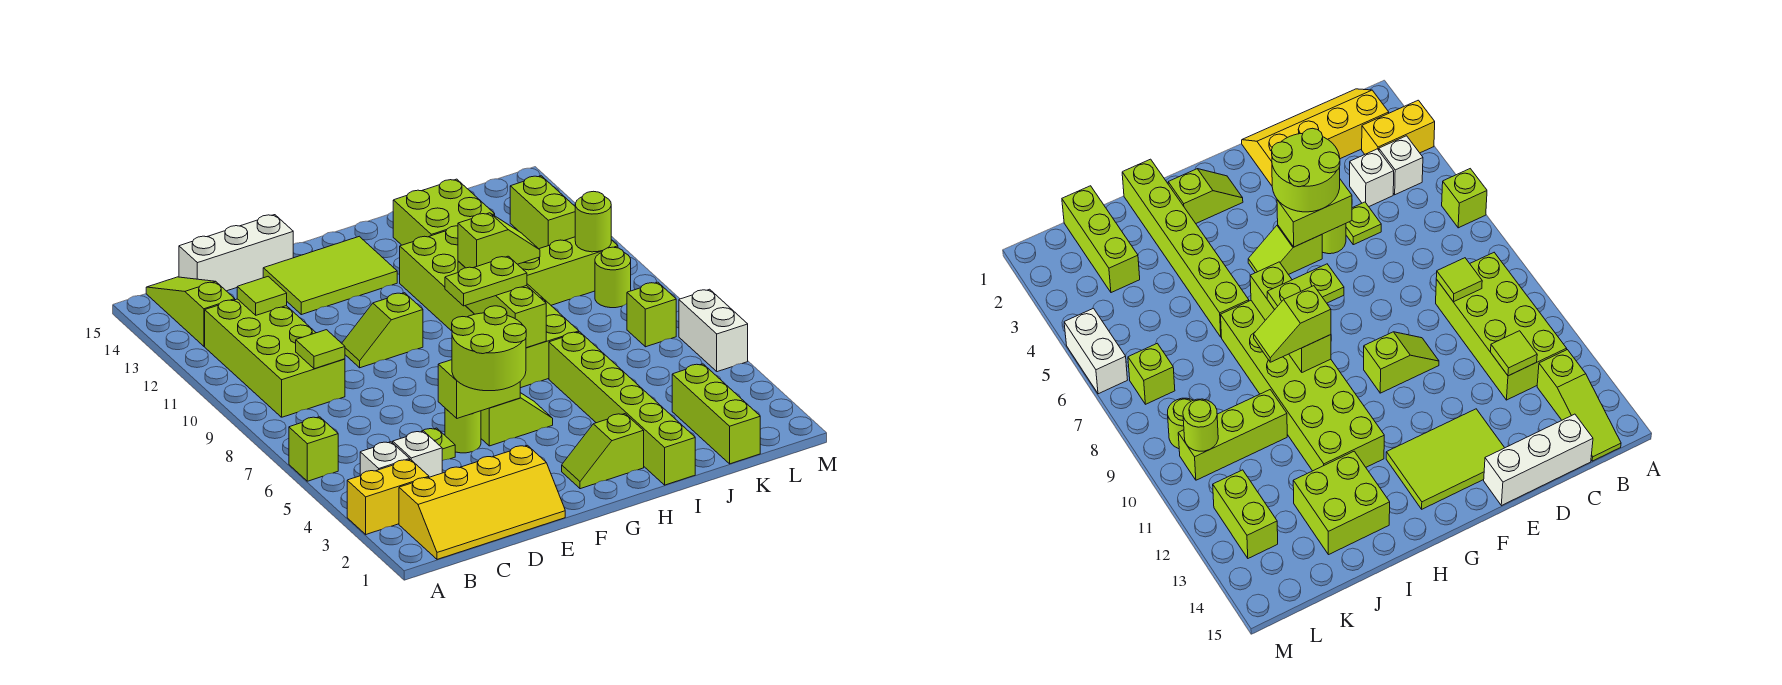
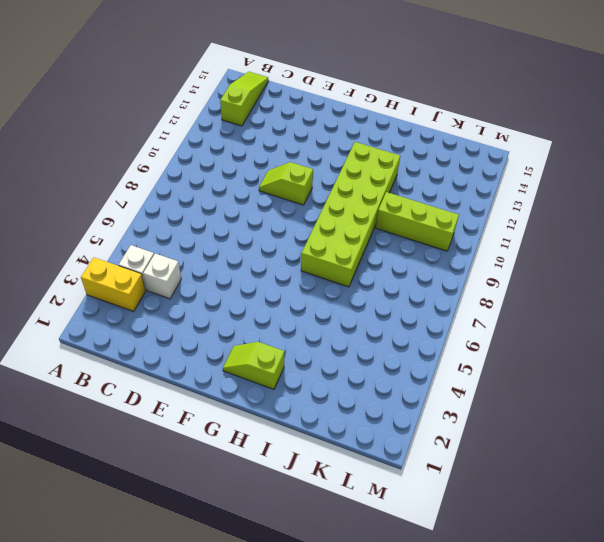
none -> lime brick A6 level 1
none -> yellow slope B1:E2 level 1 top 2
none -> lime brick B9:C12 level 1
none -> white brick C15:E15 level 1

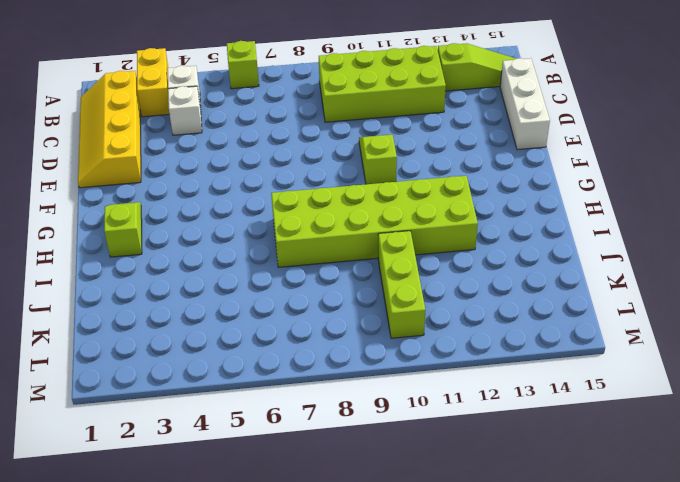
none -> lime plate D5 level 1
none -> lime round brick E5 level 1
none -> lime tile E13:G14 level 1
none -> lime slope F5:G5 level 1 top F

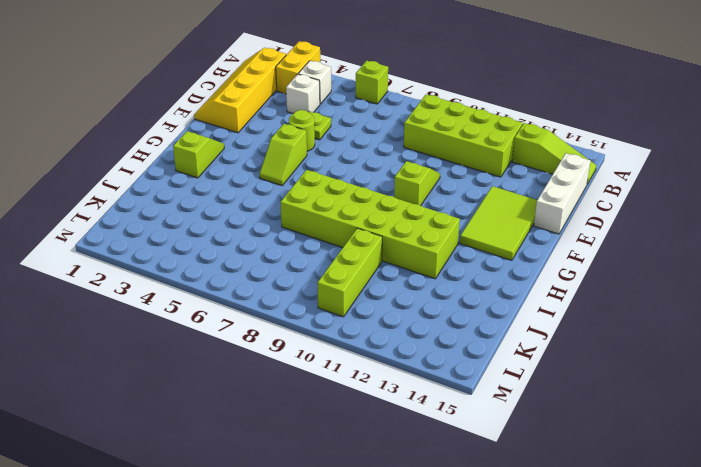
none -> lime brick I1:I6 level 1
none -> lime brick I13:J14 level 1
none -> lime brick K1:K3 level 1
none -> lime brick L7 level 1

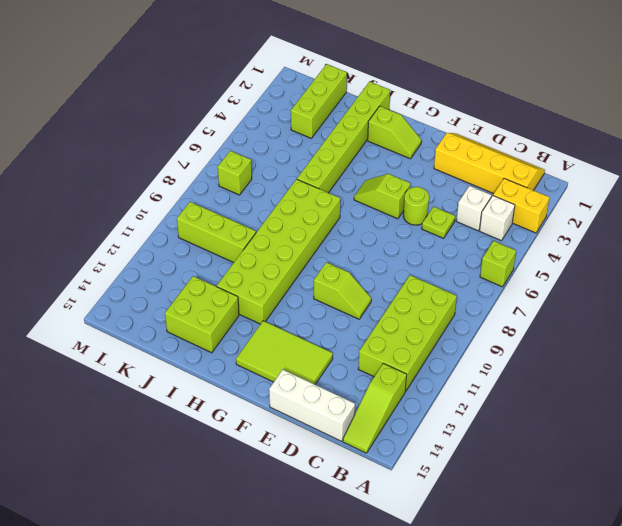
none -> lime round brick L9 level 1
none -> lime brick L12:L13 level 1
none -> white brick M5:M6 level 1
none -> lime tile C9 level 2

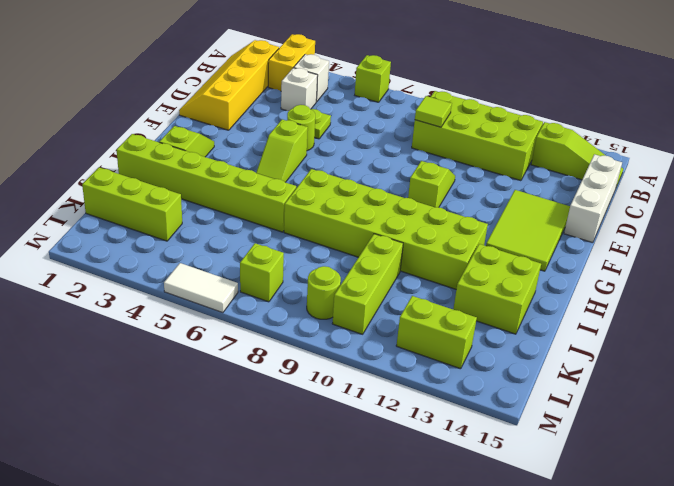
white tile M5:M6 level 1 -> white brick M5:M6 level 1
none -> lime tile C12 level 2
none -> lime brick E5:F5 level 2
none -> lime brick H7:H9 level 2
none -> lime round brick L10 level 2

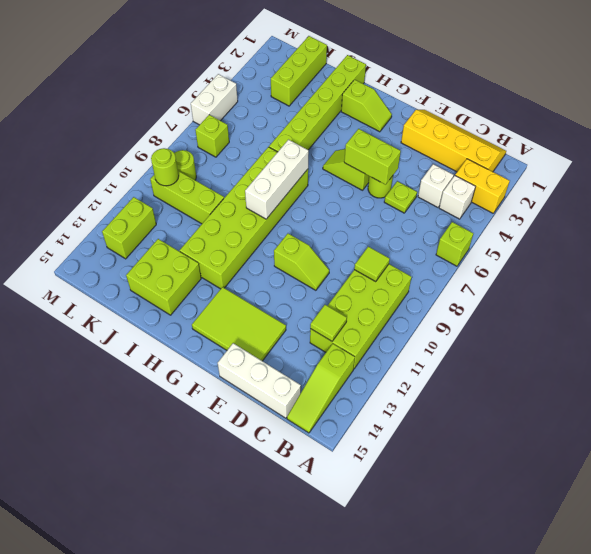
white brick H7:H9 level 2 -> lime brick H7:H9 level 2
none -> lime round brick E4:F5 level 3
none -> lime plate G8:H8 level 3
none -> lime slope H9:I9 level 3 top H

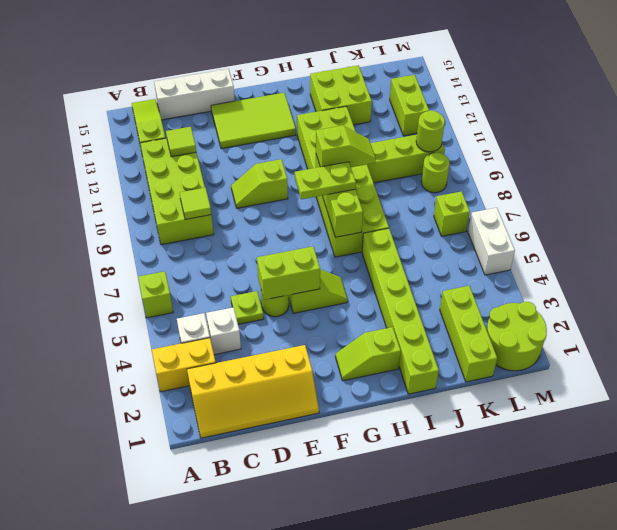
lime round brick L1:M2 level 1 -> lime round brick E4:F5 level 3

